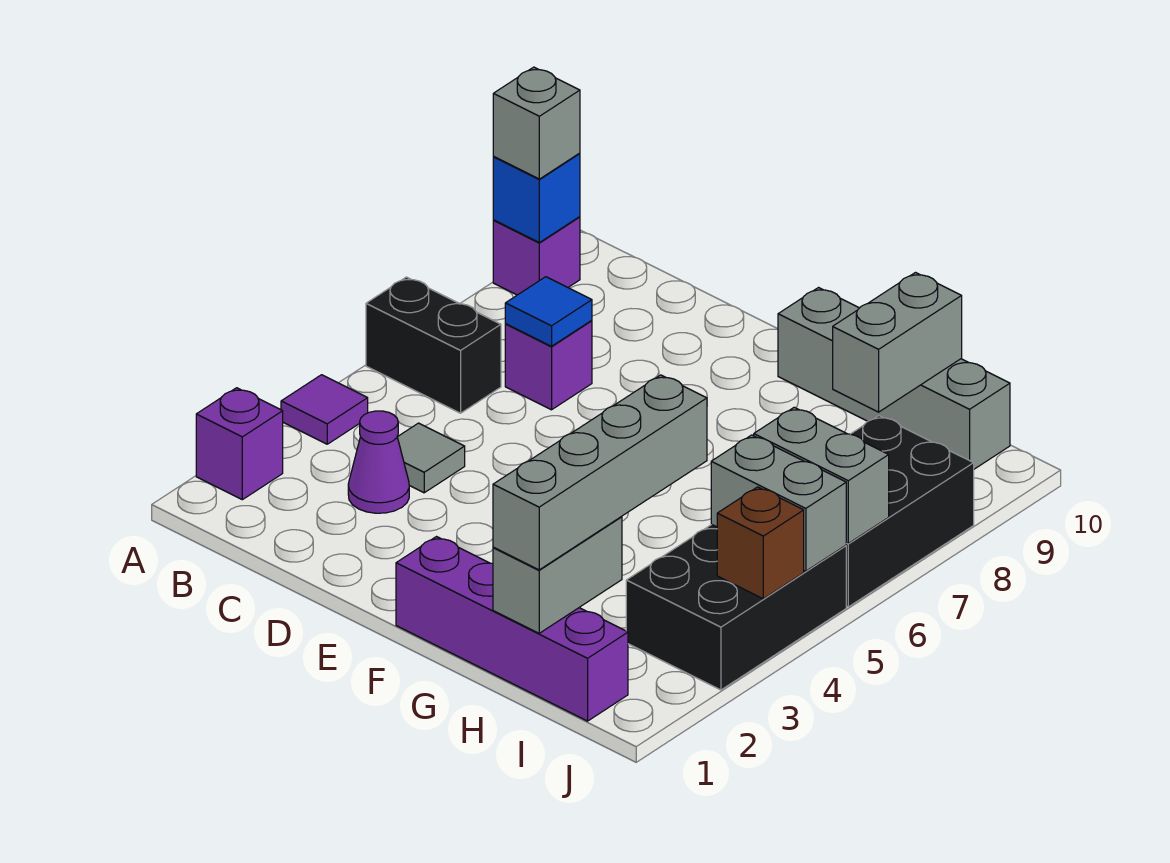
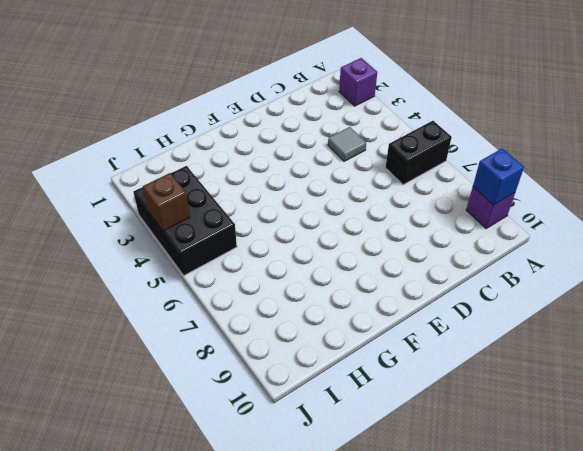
none -> purple tile A4 level 1
none -> purple cone C3 level 1
none -> purple brick C7 level 1

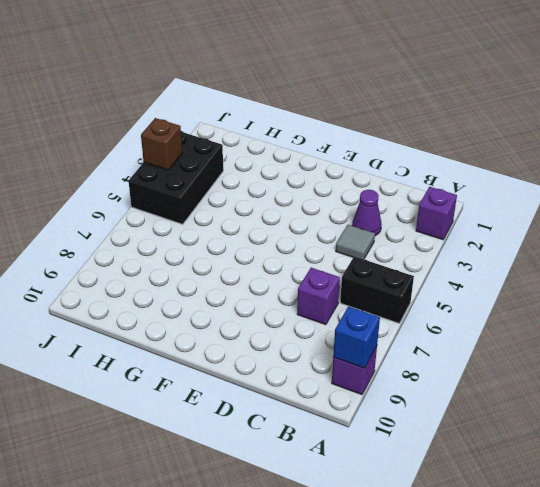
none -> purple tile A4 level 1
none -> purple brick F1:I1 level 1
none -> grey brick F10:I10 level 1

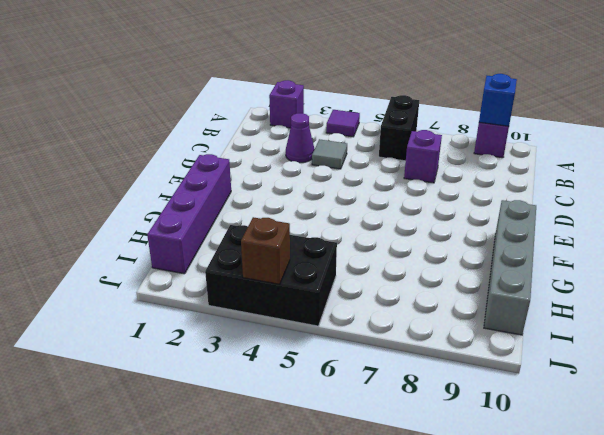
none -> black brick I6:J8 level 1
none -> blue tile C7 level 2
none -> grey brick H1:H2 level 2

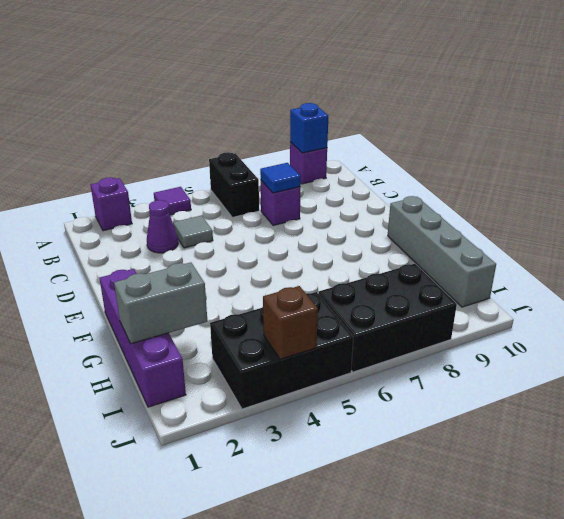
none -> grey brick H9:H10 level 2
none -> grey brick I5:J5 level 2
none -> grey brick I6:J6 level 2

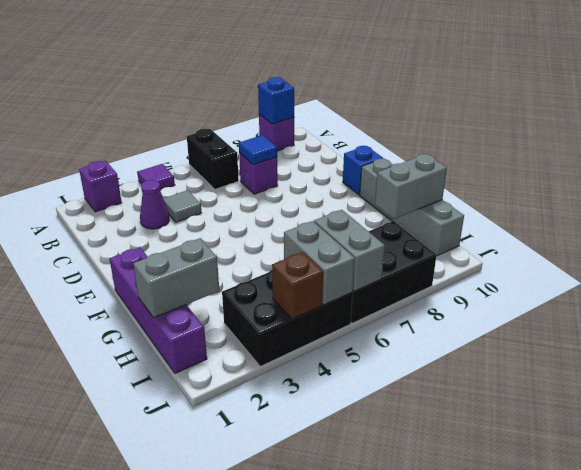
blue brick E10 level 1 -> none
none -> grey brick A9 level 3
none -> grey brick H1:H4 level 3

